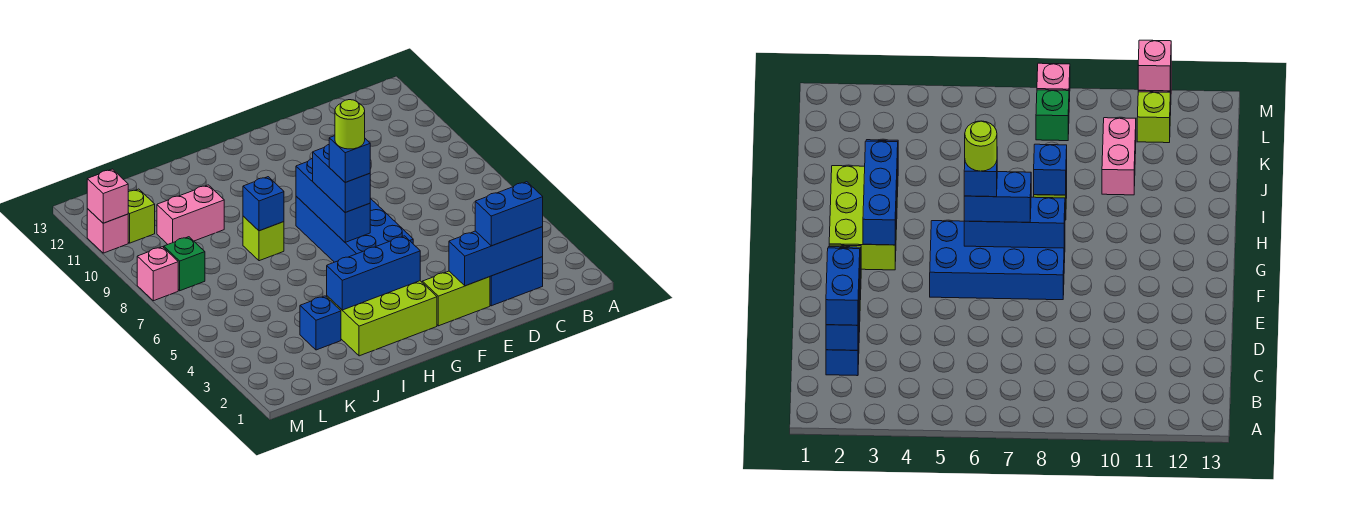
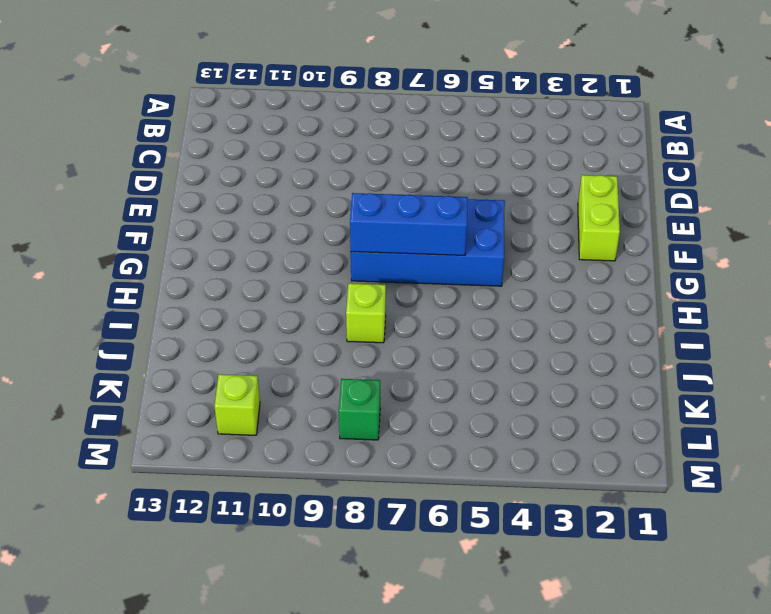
none -> blue brick C2:D2 level 1
none -> lime brick G2:I3 level 1
none -> blue brick J3 level 1

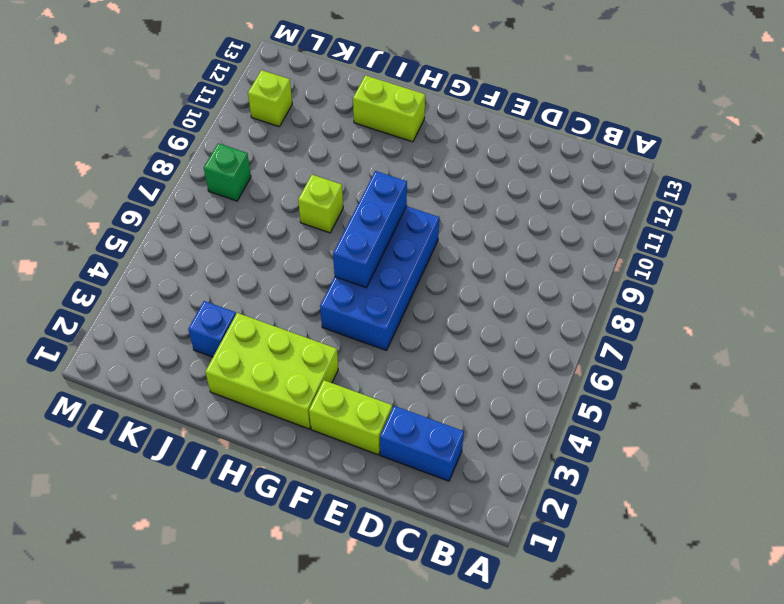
lime brick H12:I12 level 1 -> none
none -> pink brick J10:K10 level 1
none -> pink brick M8 level 1
none -> pink brick M11 level 1

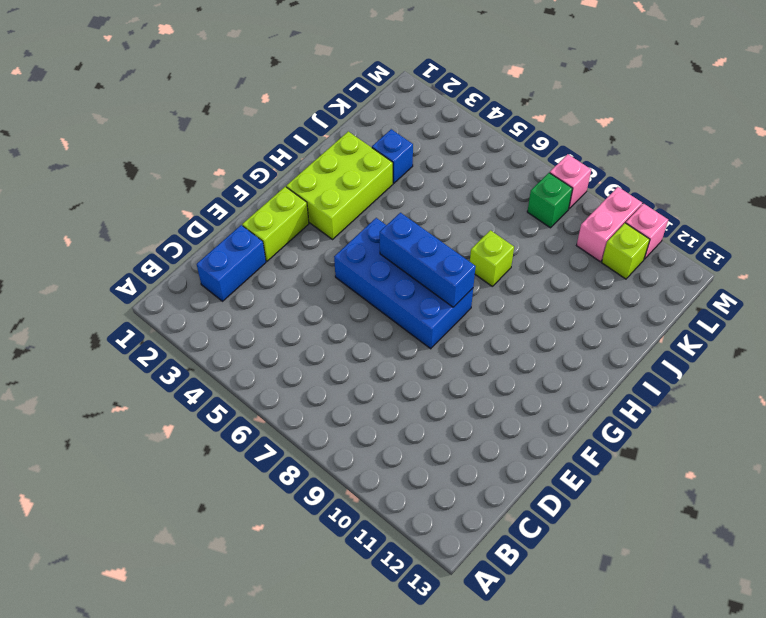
pink brick L10:M10 level 1 -> pink brick J10:K10 level 1
none -> blue brick C2:E2 level 2
none -> blue brick G3:I3 level 2
none -> blue brick I8 level 2

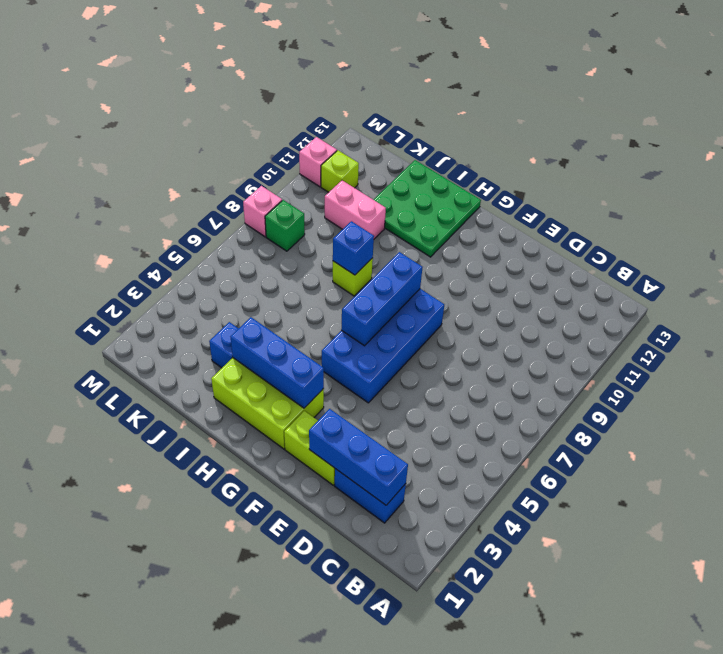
green plate H11:J13 level 1 -> none
none -> pink brick M11 level 2
none -> blue brick C2:D2 level 3
none -> blue brick G6:G7 level 3

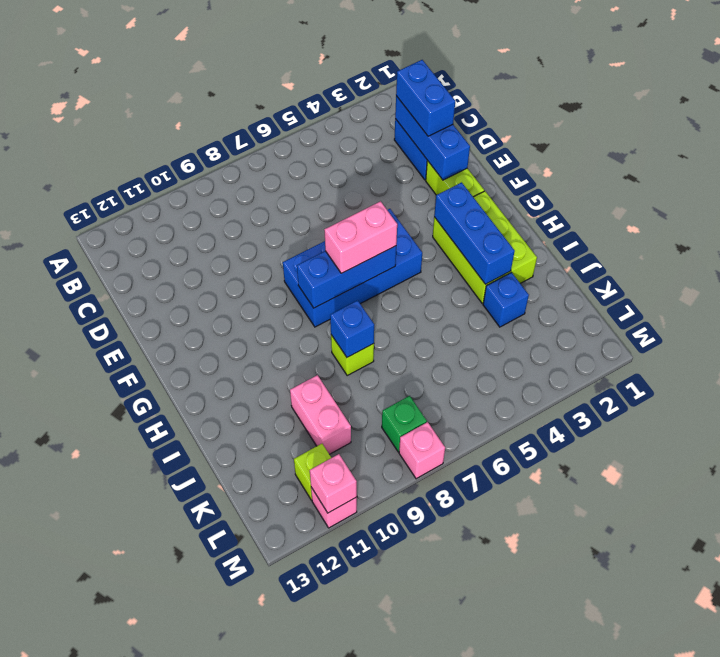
pink brick G6:G7 level 3 -> blue brick G6:G7 level 3
none -> blue brick G6 level 4
none -> lime round brick G6 level 5

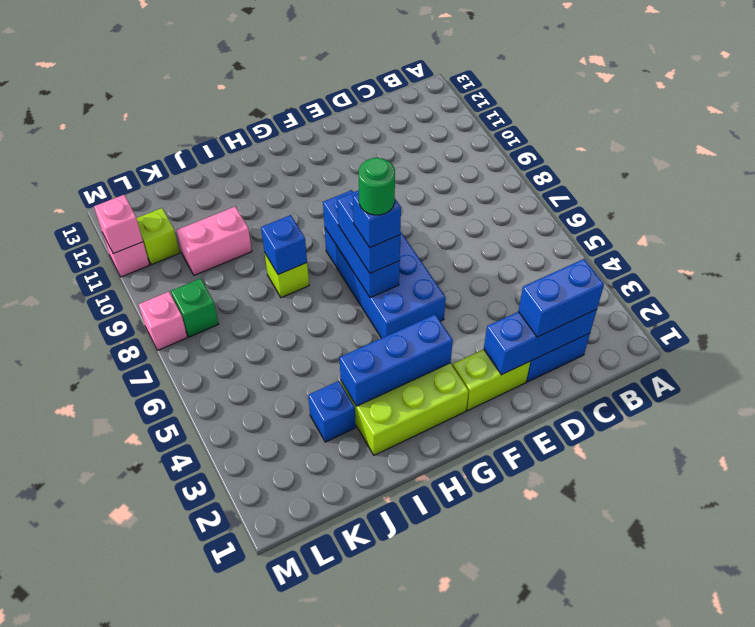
green round brick G6 level 5 -> lime round brick G6 level 5

